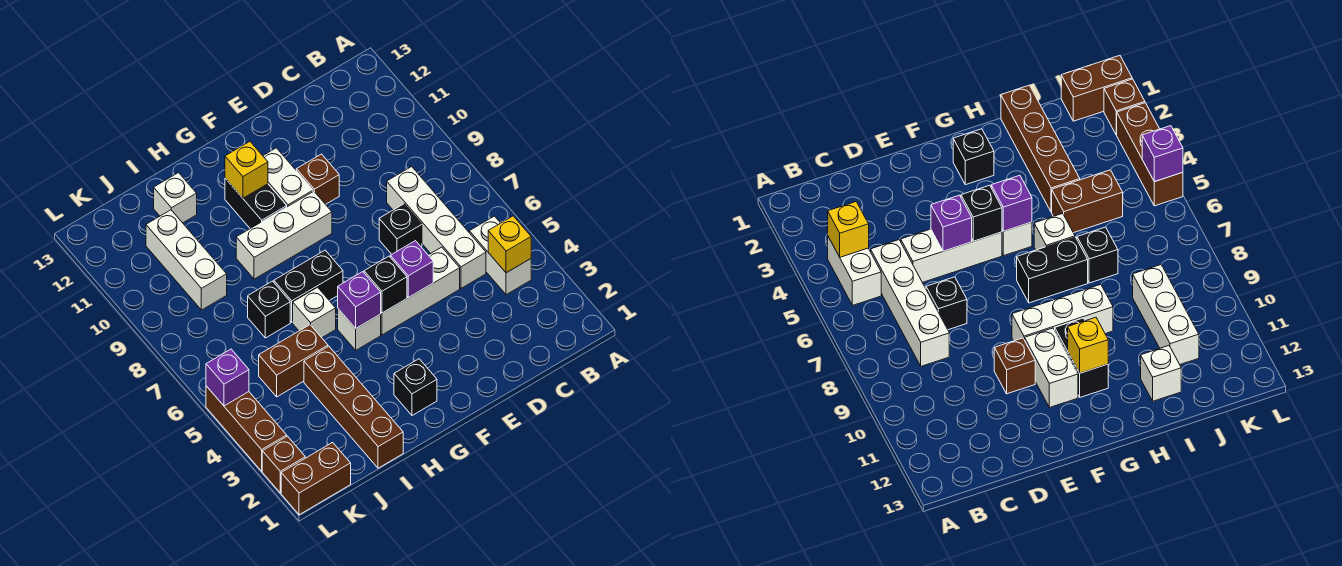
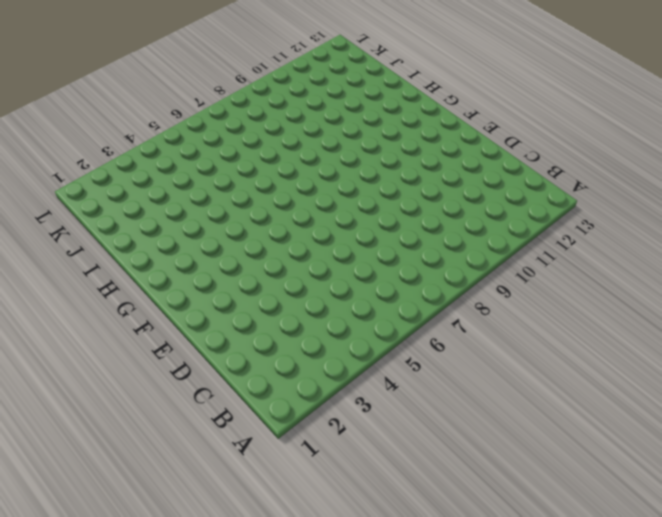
none -> white brick B4:B5 level 1
none -> white brick C5:C8 level 1
none -> white brick D5:F5 level 1

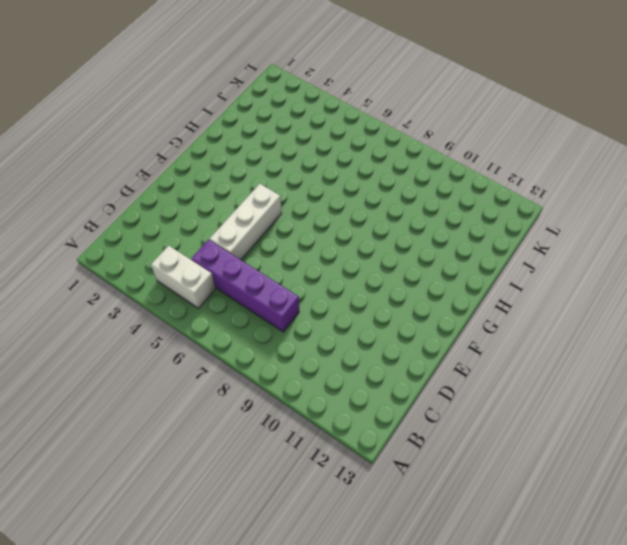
purple brick C5:C8 level 1 -> white brick C5:C8 level 1
none -> black brick D7 level 1
none -> brown brick E10 level 1
none -> white brick F9:H9 level 1

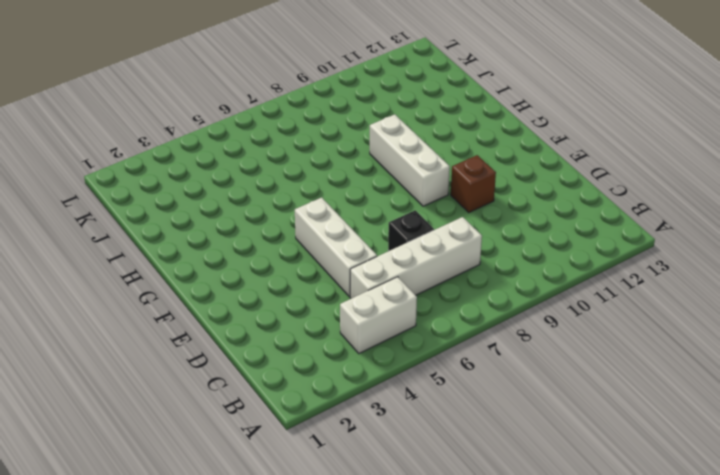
none -> white brick F10:F11 level 1
none -> black brick G2 level 1
none -> white brick G5 level 1

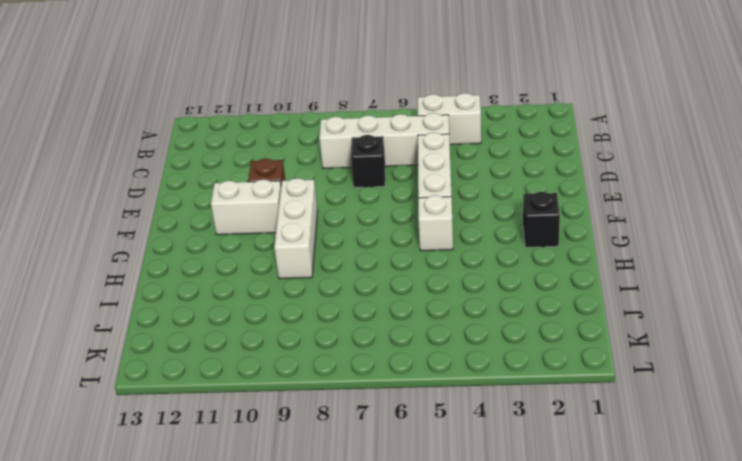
none -> black brick G7:H7 level 1
none -> black brick G10:G11 level 1
none -> white brick H6 level 1

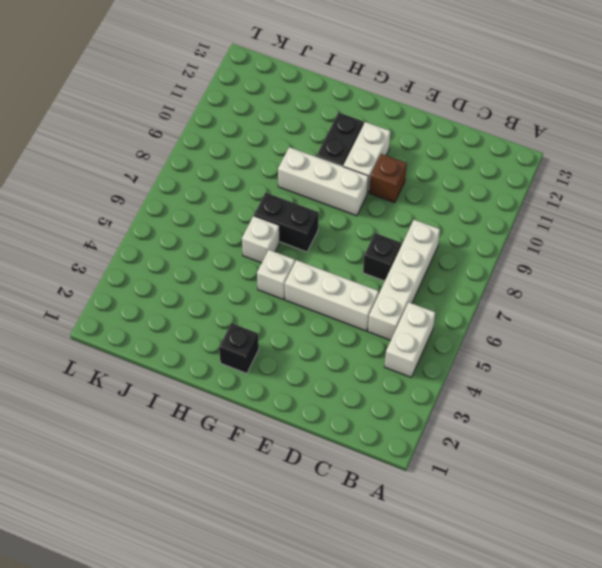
none -> brown brick I1:I4 level 1
none -> brown brick I5:J5 level 1
none -> black brick I7 level 1

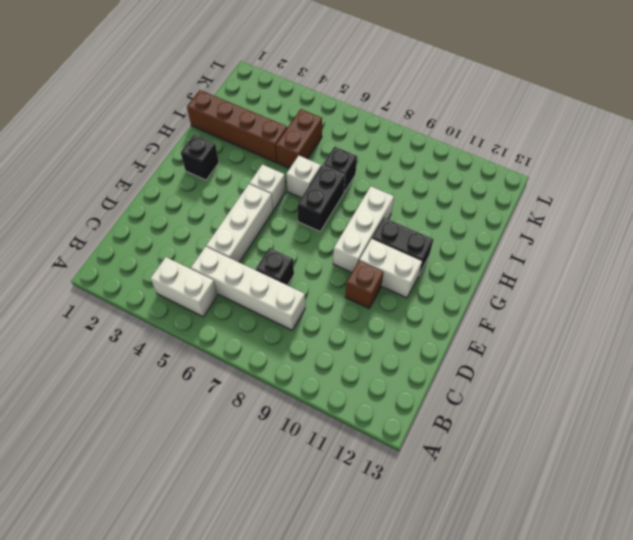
none -> white brick I12 level 1
none -> white brick J9:J11 level 1
none -> brown brick K1:L1 level 1

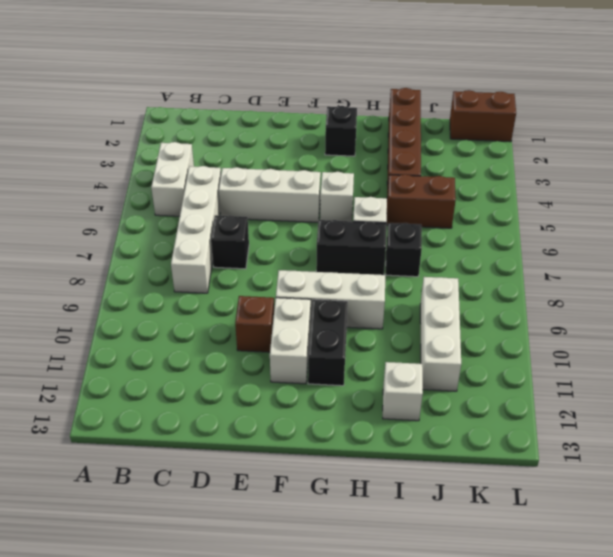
none -> brown brick L2 level 1
none -> brown brick L3:L5 level 1
none -> yellow brick B4 level 2

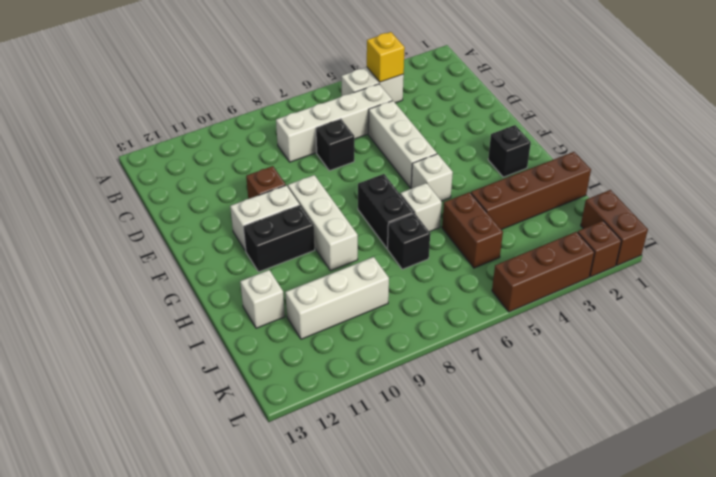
none -> purple brick E5 level 2
none -> black brick F5 level 2
none -> purple brick G5 level 2

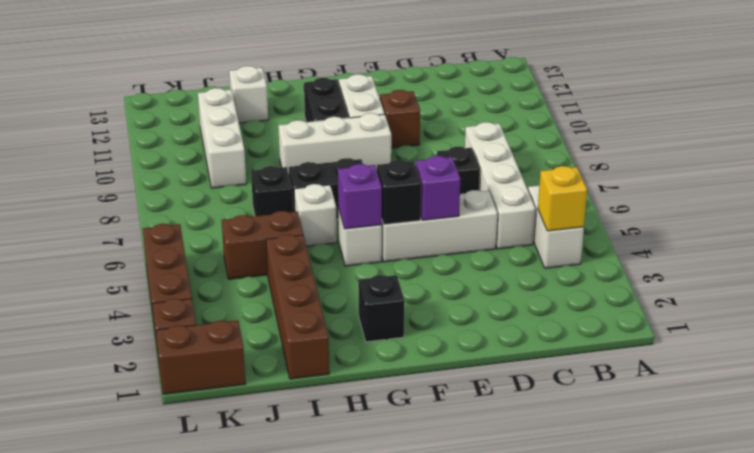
none -> yellow brick G11 level 2
none -> purple brick L5 level 2

